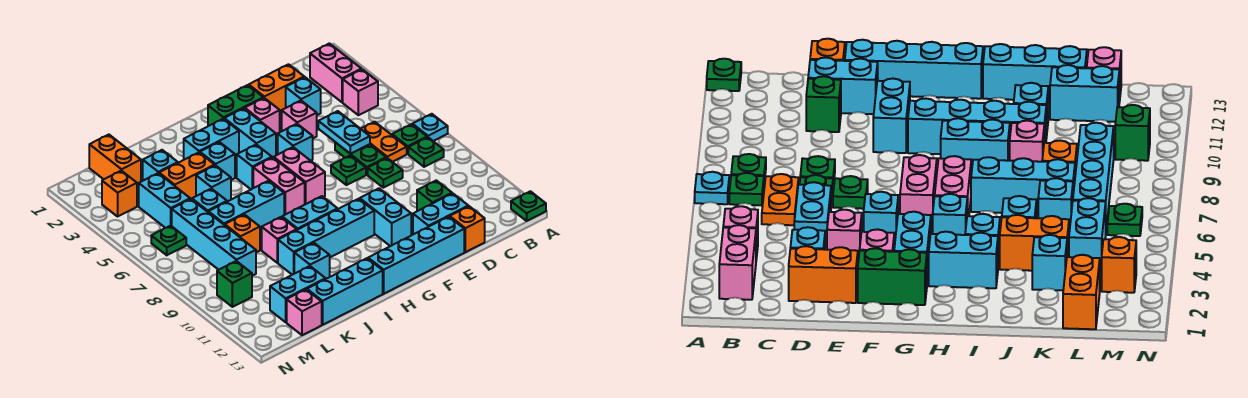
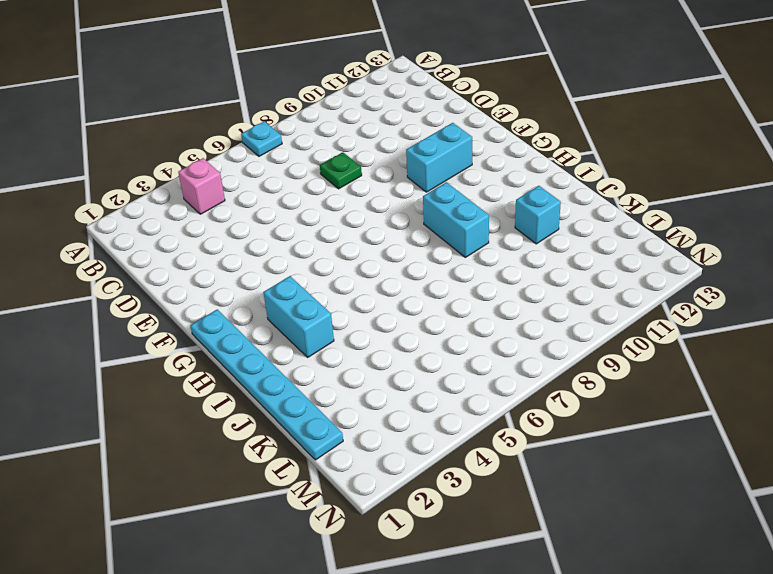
cyan plate G1:L1 level 1 -> orange brick L1:L2 level 1
none -> green plate A13 level 1
none -> pink brick B2:B3 level 1
none -> green plate B7 level 1
none -> green plate B8 level 1

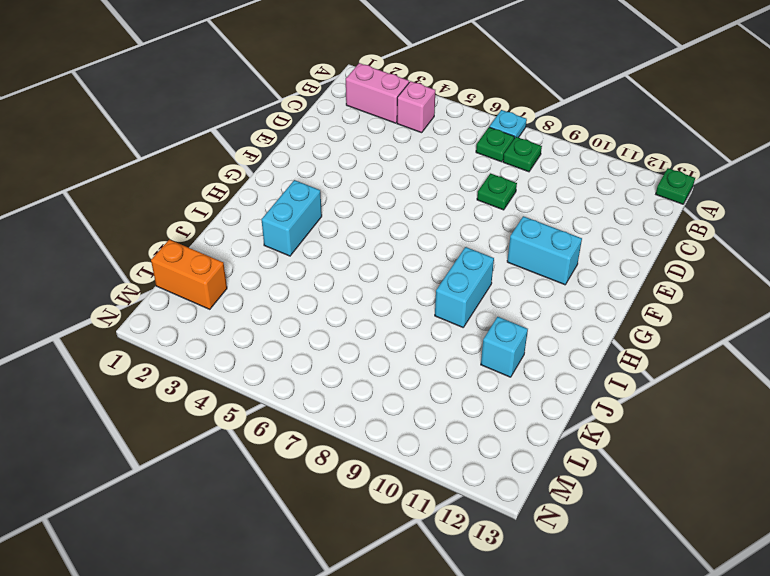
none -> orange plate C6:C7 level 1
none -> orange brick D2:E2 level 1
none -> cyan brick D3 level 1
none -> green plate D6:D7 level 1

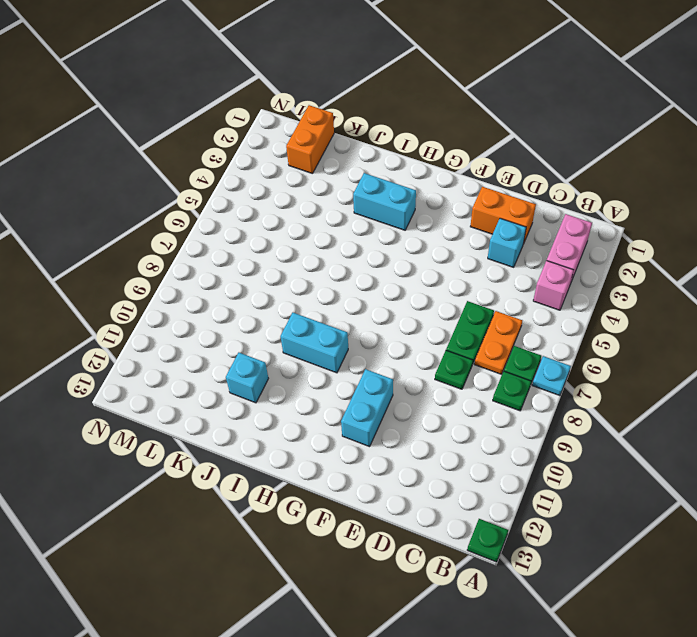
none -> green brick D11 level 1
none -> cyan brick D12:E12 level 1
none -> orange brick D13 level 1
none -> pink brick E4 level 1

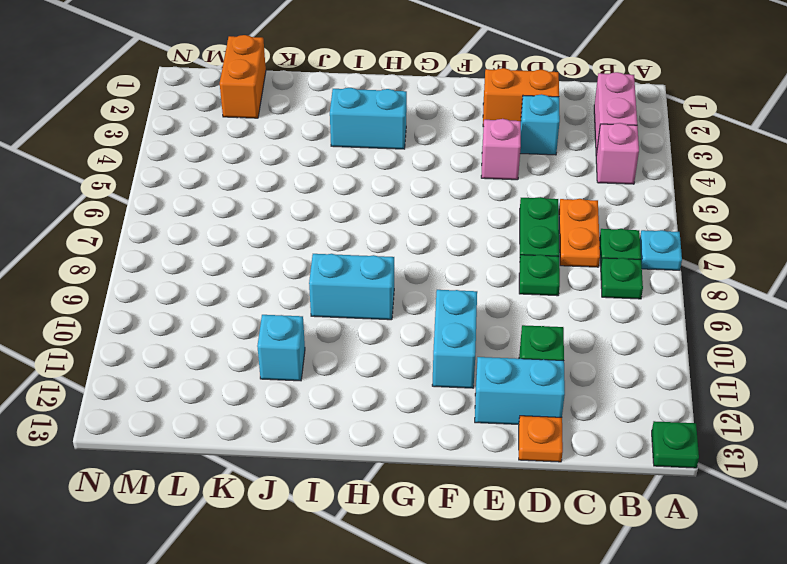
orange plate D13 level 1 -> orange brick D13 level 1
none -> green plate E7 level 1
none -> cyan brick E13:H13 level 1
none -> green brick F2:G2 level 1
none -> pink brick F3 level 1

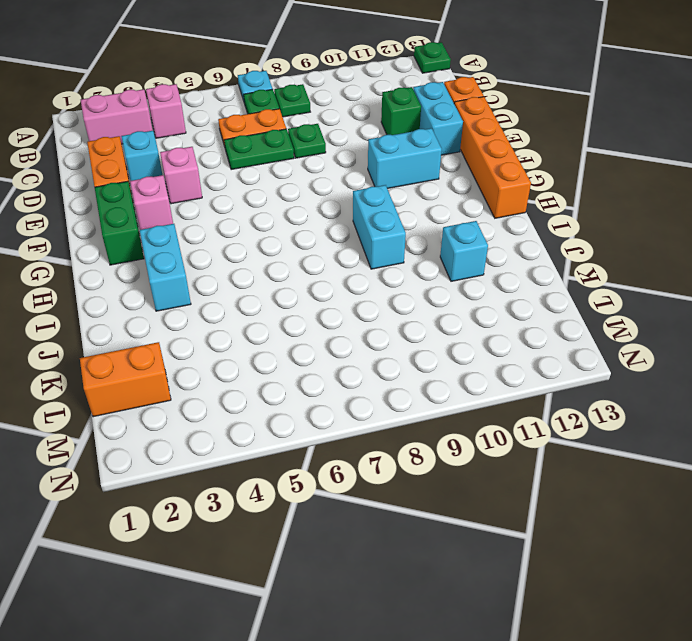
orange brick E13:H13 level 1 -> cyan brick E13:H13 level 1
none -> green plate E7 level 1
none -> cyan brick F5 level 1
none -> cyan brick G3:G4 level 1
none -> pink brick G6:G7 level 1

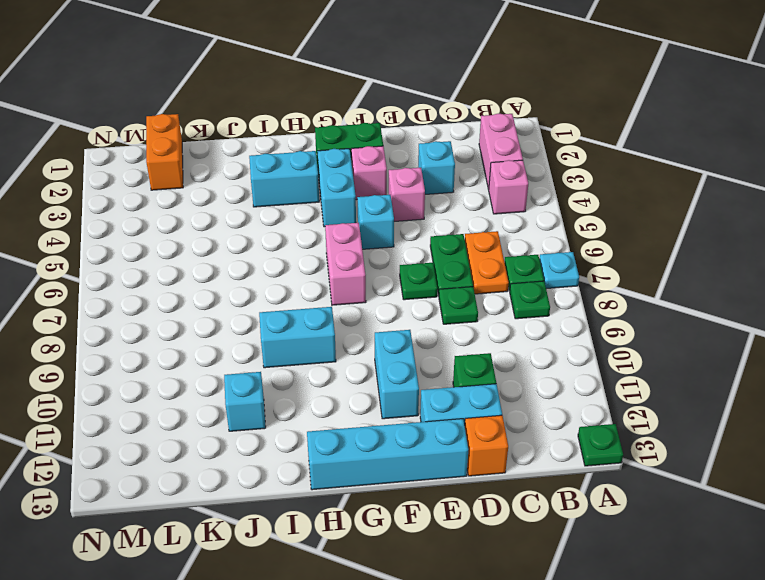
none -> orange brick D2:E2 level 1
none -> cyan brick G10:J10 level 1
none -> cyan brick H5 level 1
none -> pink brick H6:H7 level 1

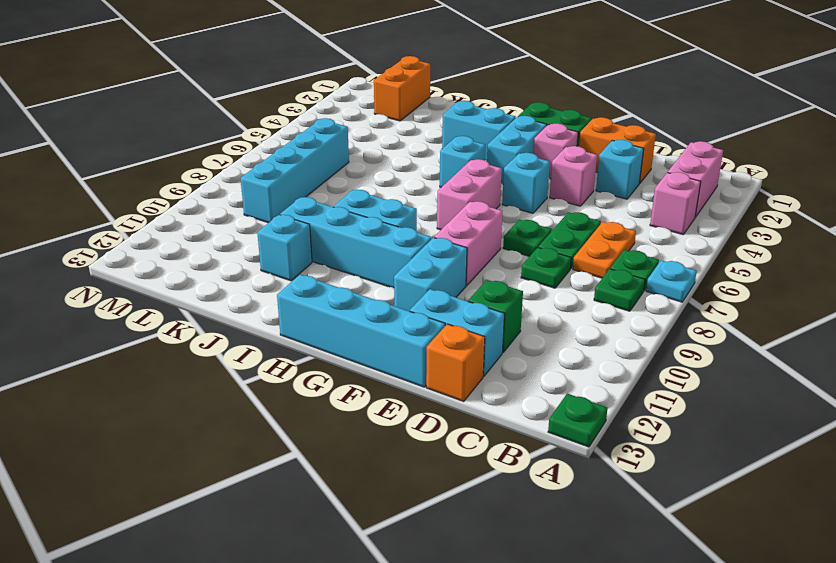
pink brick F8:F9 level 1 -> pink brick H6:H7 level 1
none -> cyan brick I4 level 1
none -> cyan brick I7:K7 level 1
none -> cyan brick I13:K13 level 1
none -> orange brick J4:K4 level 1

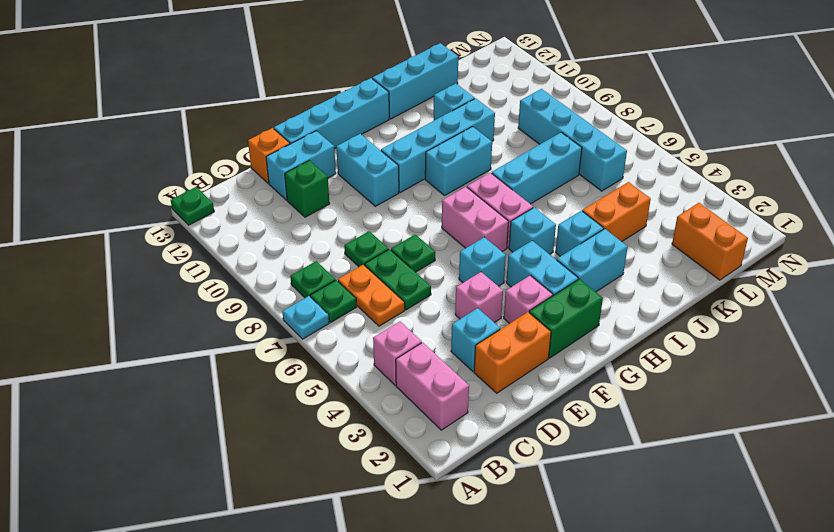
none -> cyan brick J5 level 1
none -> pink brick J9 level 1
none -> cyan brick K3 level 1
none -> cyan brick K6 level 1

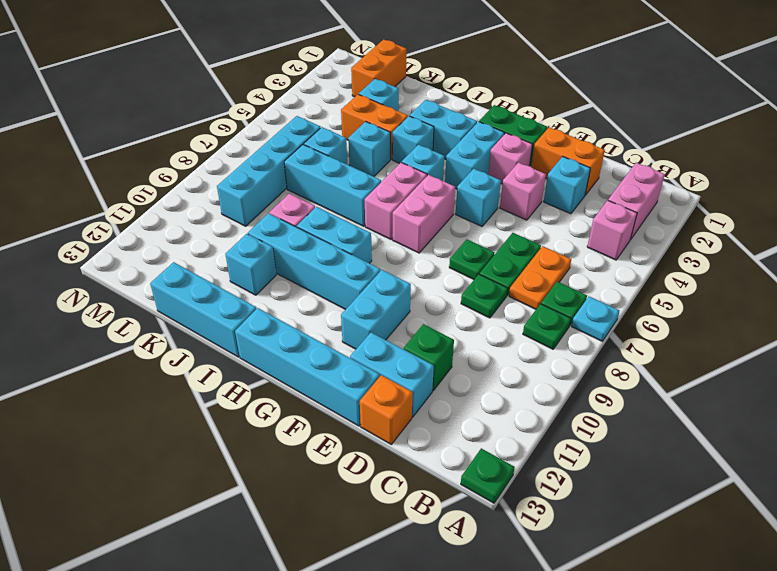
none -> orange brick K8 level 1
none -> cyan brick K12:L12 level 1
none -> cyan brick L4:L5 level 1
none -> pink brick L13 level 1

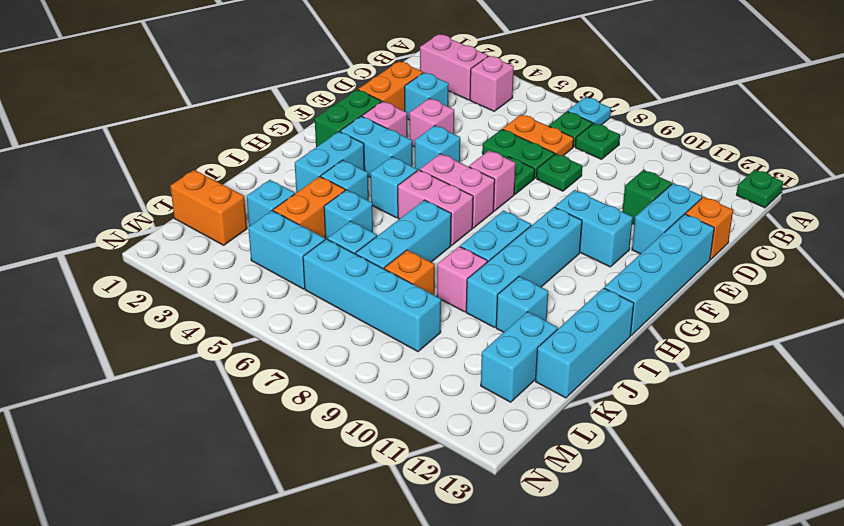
pink brick F7 level 1 -> pink brick L13 level 1
none -> orange brick M3 level 1
none -> green plate M6 level 1
none -> green brick M10 level 1
none -> cyan plate D5:D6 level 2

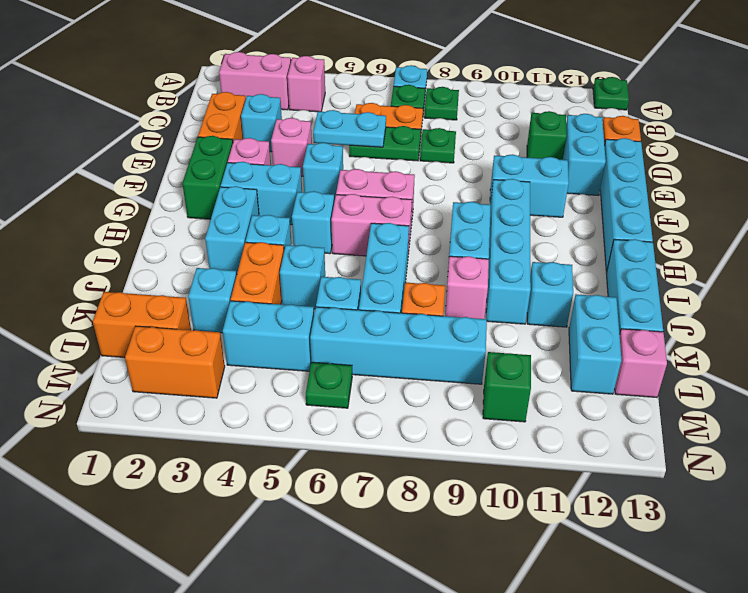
orange brick M2:M3 level 1 -> orange brick M3 level 1
none -> green plate E7 level 1

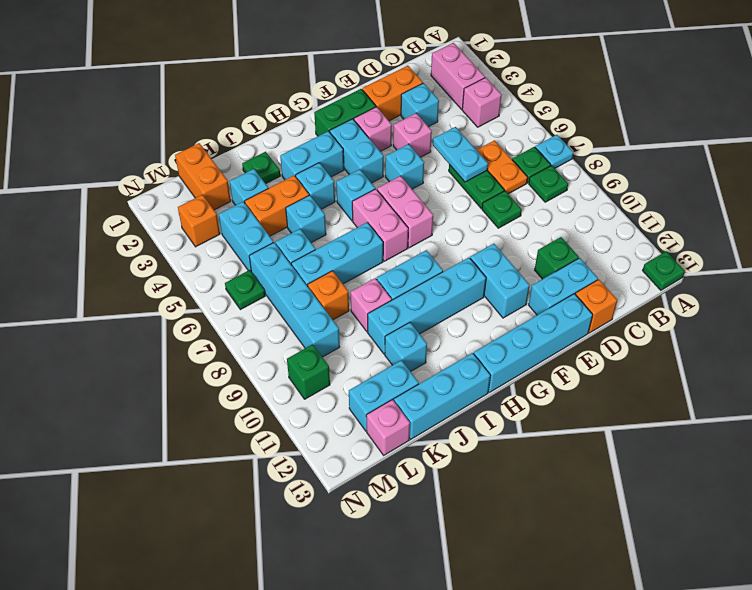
green plate J2 level 1 -> green plate E7 level 1

